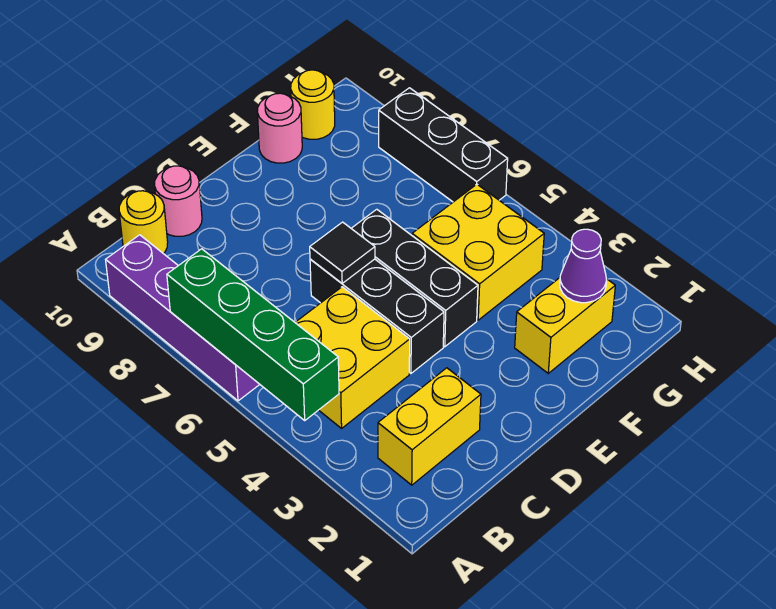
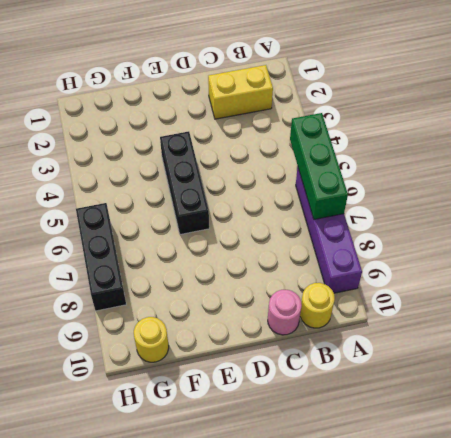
green brick A5:A7 level 2 -> green brick A4:A7 level 2
none -> yellow brick B4:C5 level 1
none -> black brick D4:D6 level 1
none -> yellow brick F2:G2 level 1

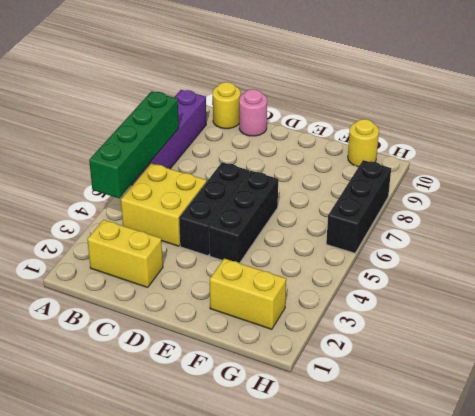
none -> yellow brick F4:G5 level 1
none -> pink round brick F10 level 1
none -> black tile D6 level 2

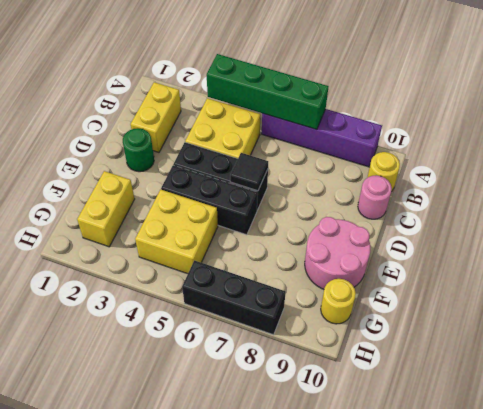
green round brick D2 level 1 -> none
pink round brick E9:F10 level 1 -> pink round brick F10 level 1
none -> purple cone G2 level 2

